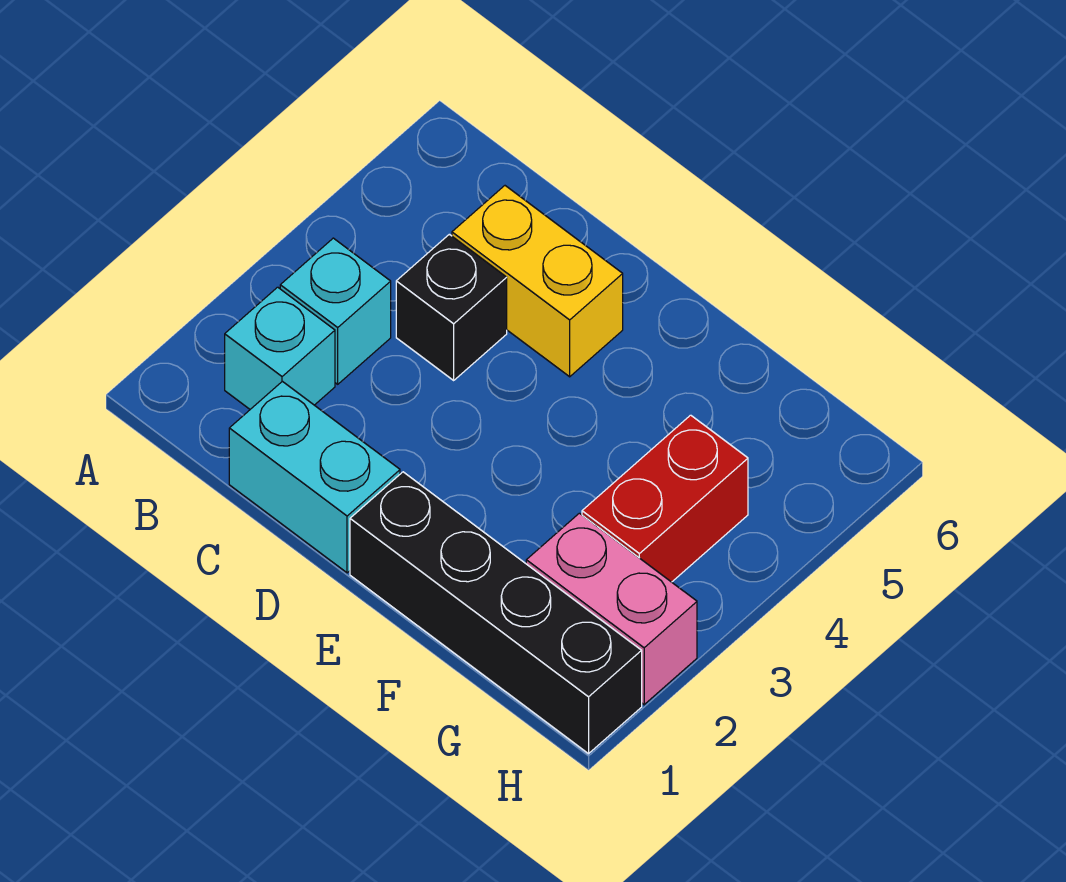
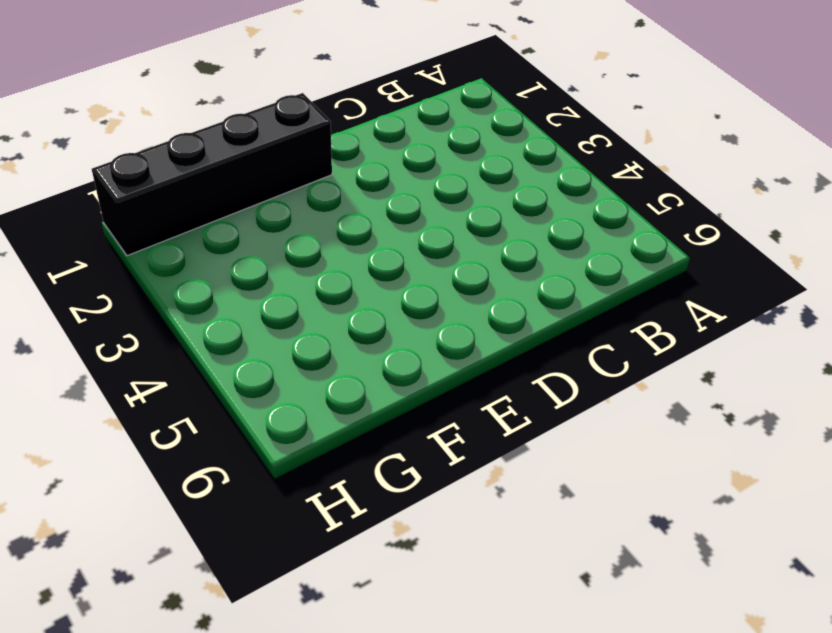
none -> cyan brick B2 level 1
none -> cyan brick B3 level 1

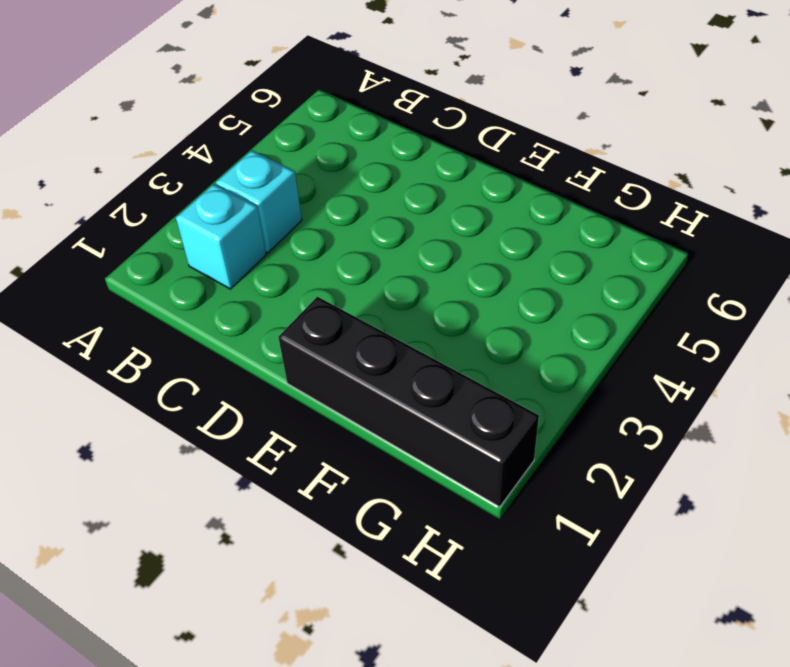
none -> cyan brick C1:D1 level 1
none -> black brick C4 level 1

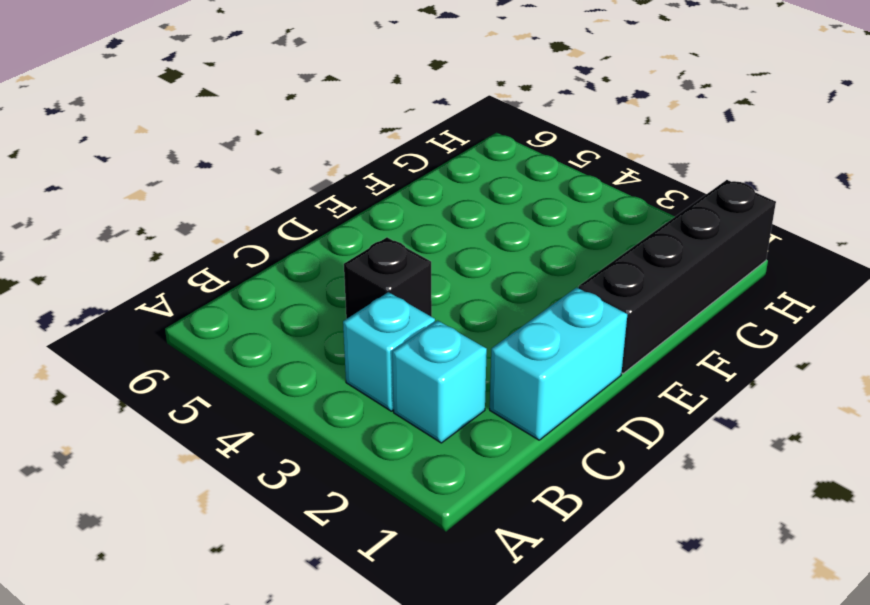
none -> yellow brick C5:D5 level 1
none -> pink brick G2:H2 level 1

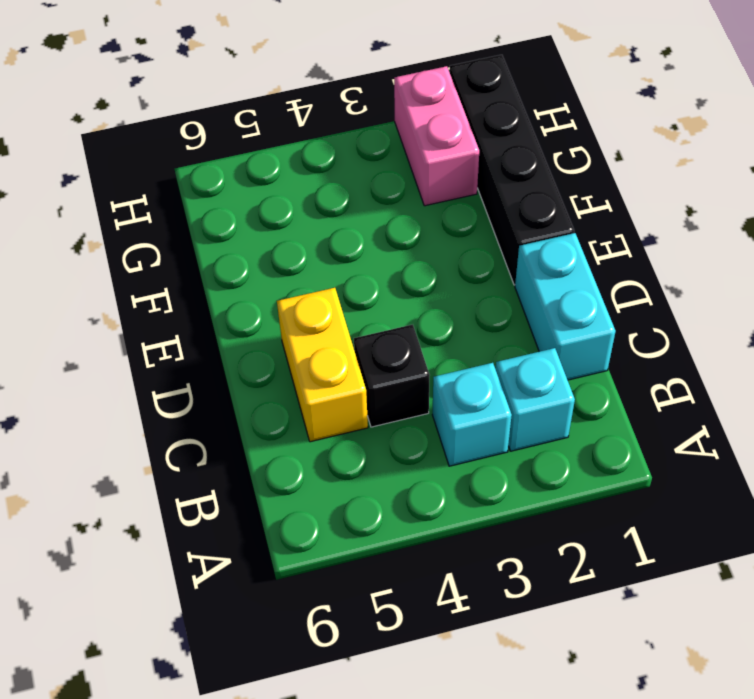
none -> red brick G3:G4 level 1

